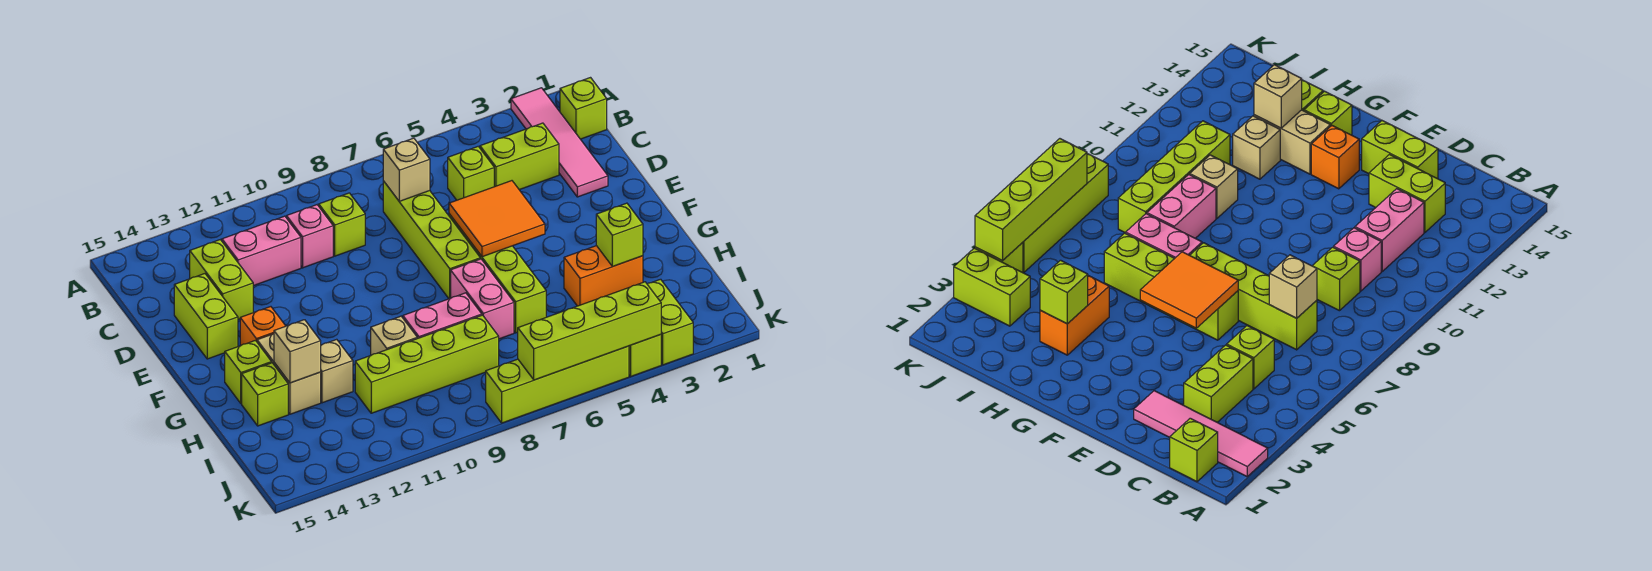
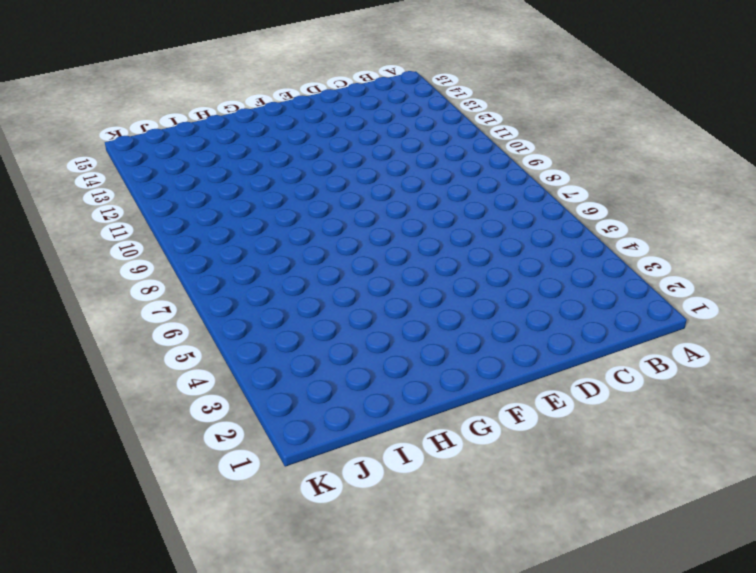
none -> pink tile A2:D2 level 1
none -> lime brick B1 level 1
none -> lime brick C3:C4 level 1

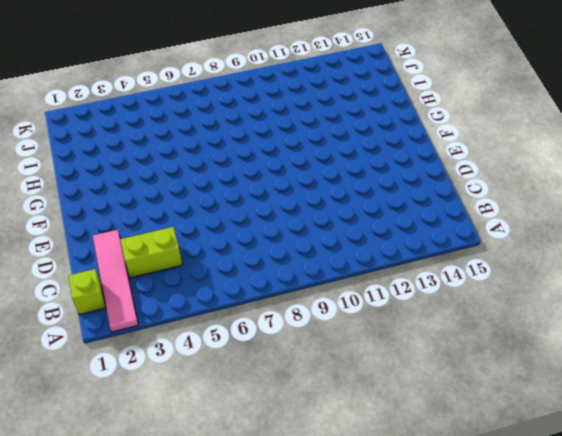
none -> lime brick C5 level 1
none -> lime brick C7:F7 level 1
none -> lime brick C9 level 1

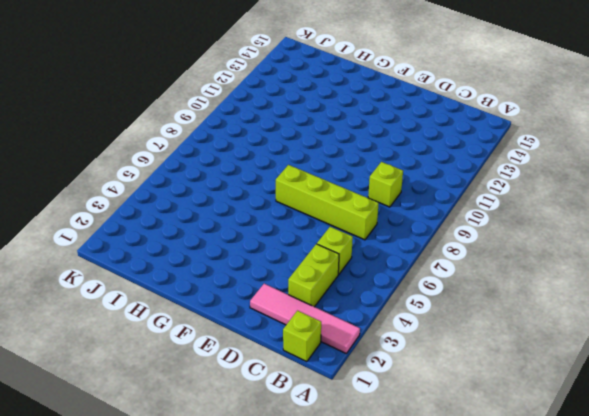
none -> pink brick C10 level 1
none -> pink brick C11:C12 level 1
none -> lime brick C13:D13 level 1

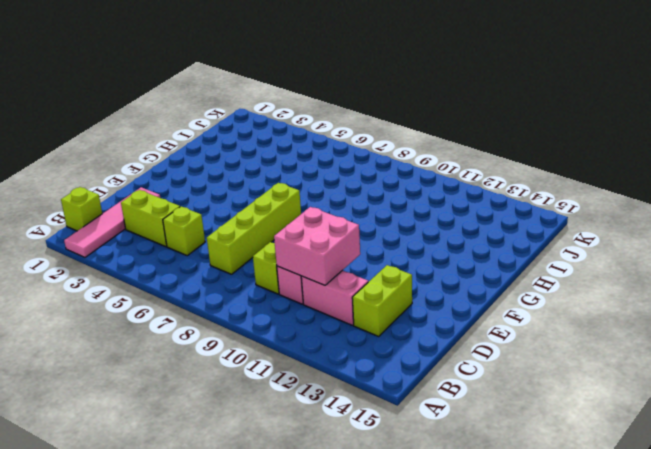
pink brick C10:D11 level 2 -> none
none -> lime brick D14:E14 level 1
none -> lime brick E6:H6 level 1
none -> orange brick F13 level 1

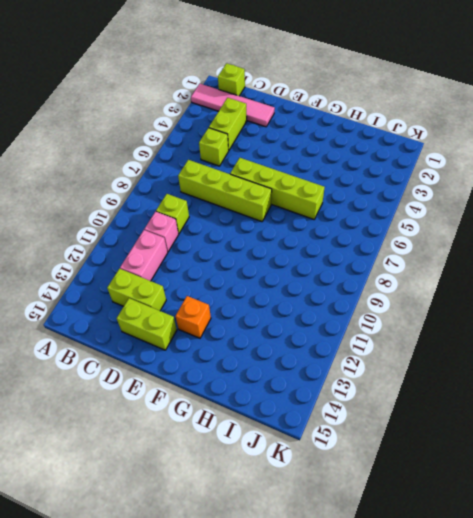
none -> pink brick G7:H7 level 1
none -> tan brick G13:H13 level 1
none -> lime brick G14 level 1

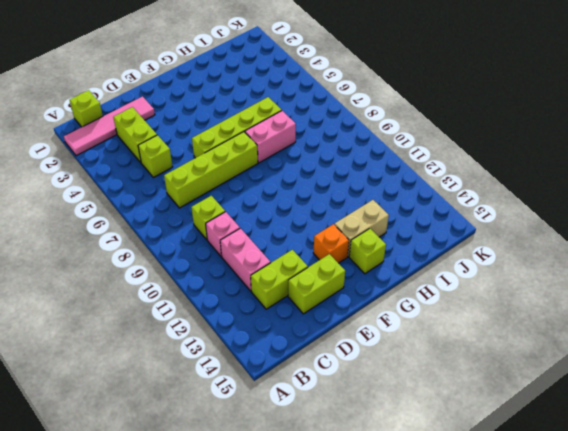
none -> orange brick H3:H4 level 1
none -> pink brick H8:H9 level 1
none -> tan brick H10 level 1

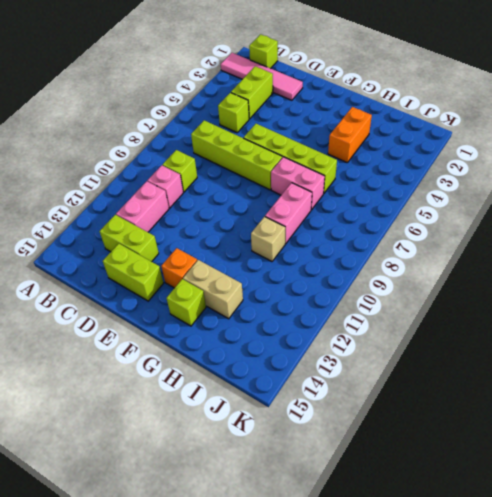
none -> tan brick H12 level 1
none -> lime brick H14 level 1
none -> lime brick I8:I11 level 1

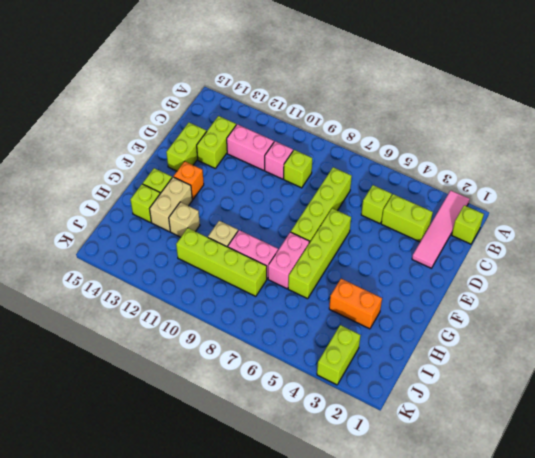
none -> lime brick K4 level 1
none -> lime brick K5:K8 level 1
none -> tan brick C7 level 2

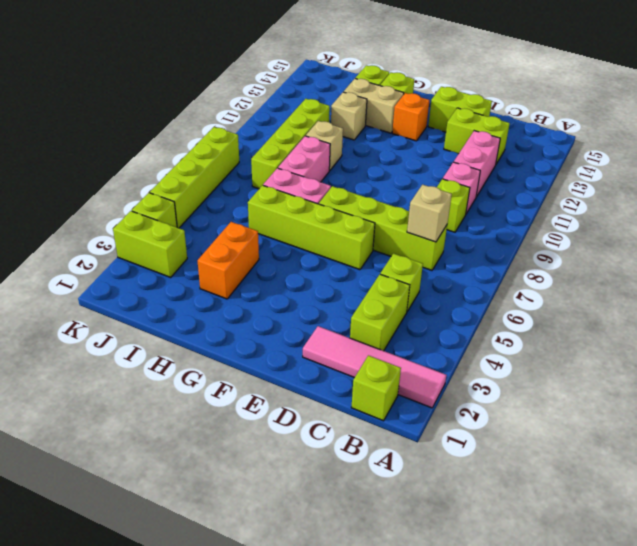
none -> orange tile E5:F6 level 2
none -> lime brick H3 level 2
none -> tan brick H13 level 2

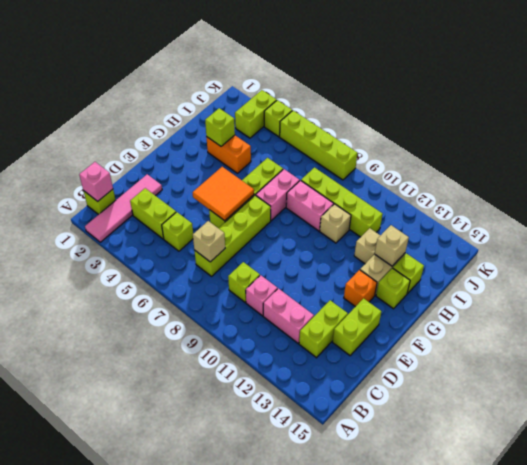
pink brick B1 level 2 -> none
none -> lime brick K4:K7 level 2

